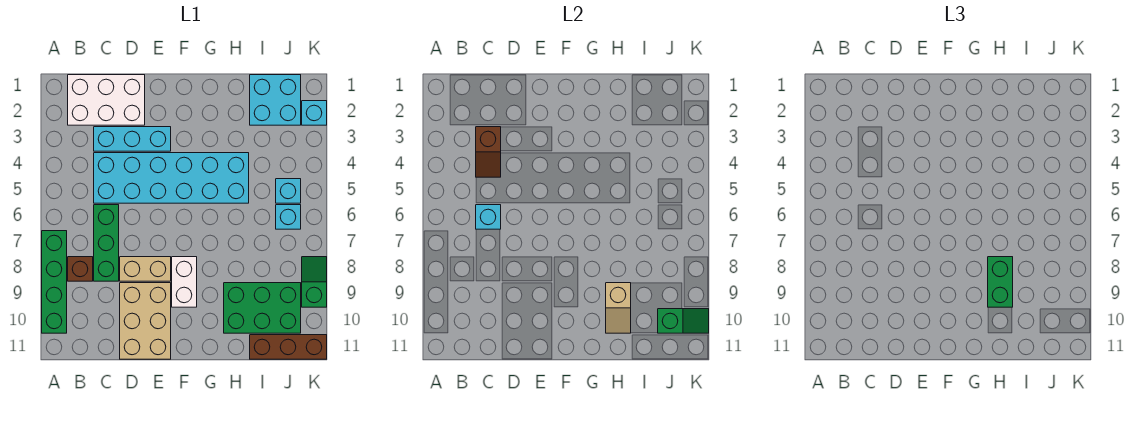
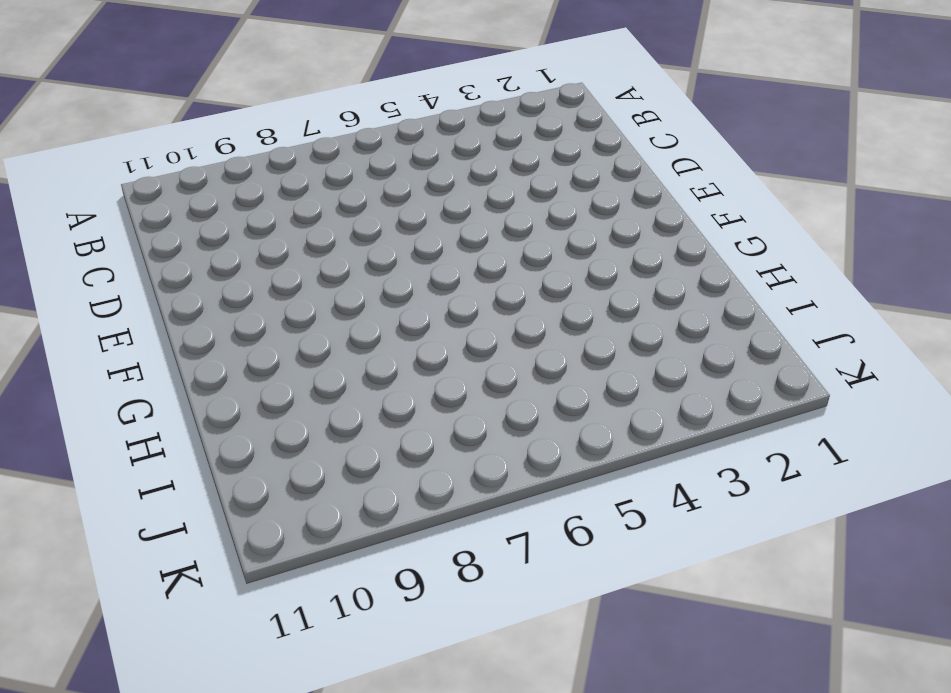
none -> green brick A7:A10 level 1
none -> white brick B1:D2 level 1
none -> brown brick B8 level 1

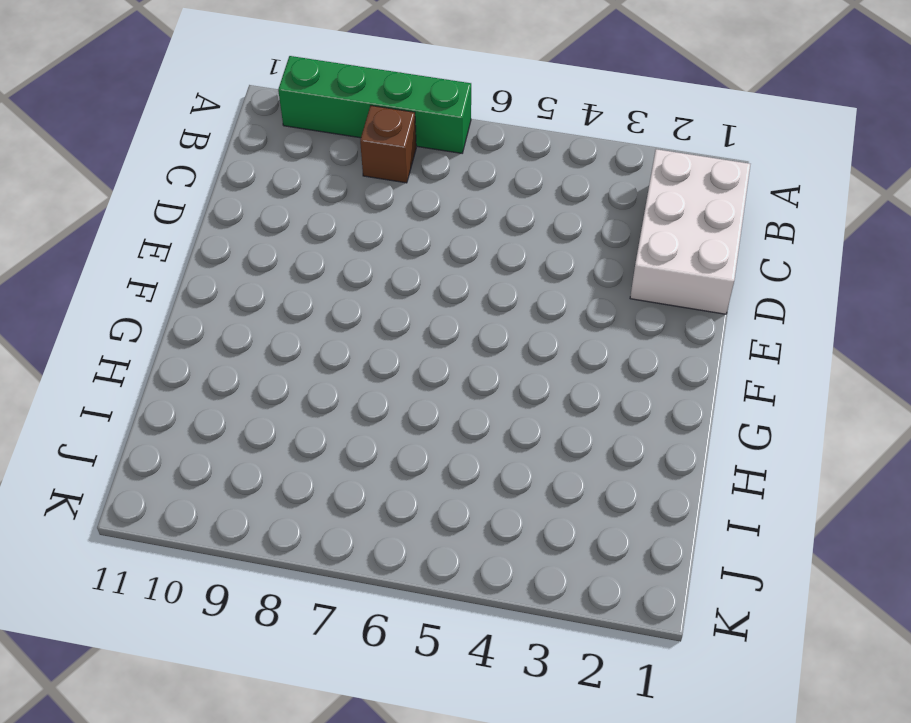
none -> cyan brick C3:E3 level 1
none -> cyan brick C4:H5 level 1
none -> green brick C6:C8 level 1

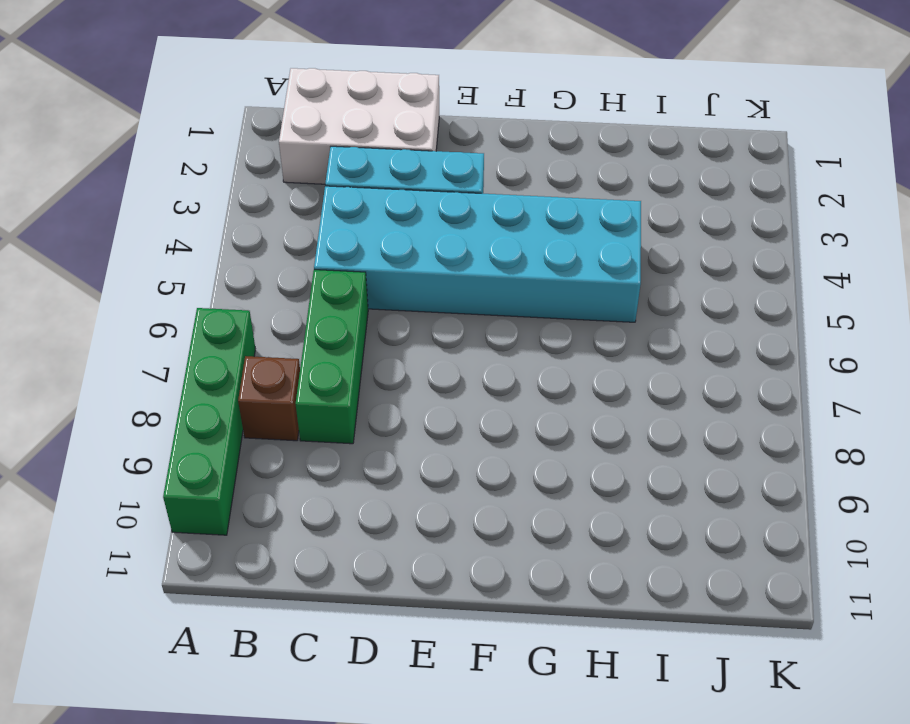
none -> tan brick D8:E8 level 1
none -> tan brick D9:E11 level 1
none -> white brick F8:F9 level 1

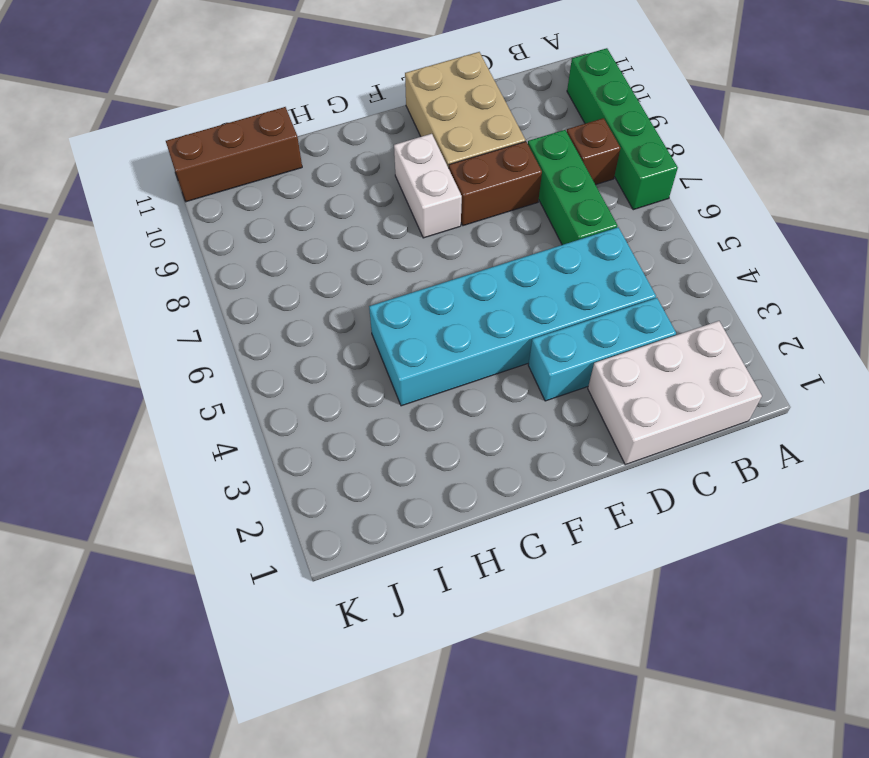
brown brick D8:E8 level 1 -> tan brick D8:E8 level 1
none -> green brick H9:J10 level 1
none -> cyan brick I1:J2 level 1
none -> cyan brick J5 level 1

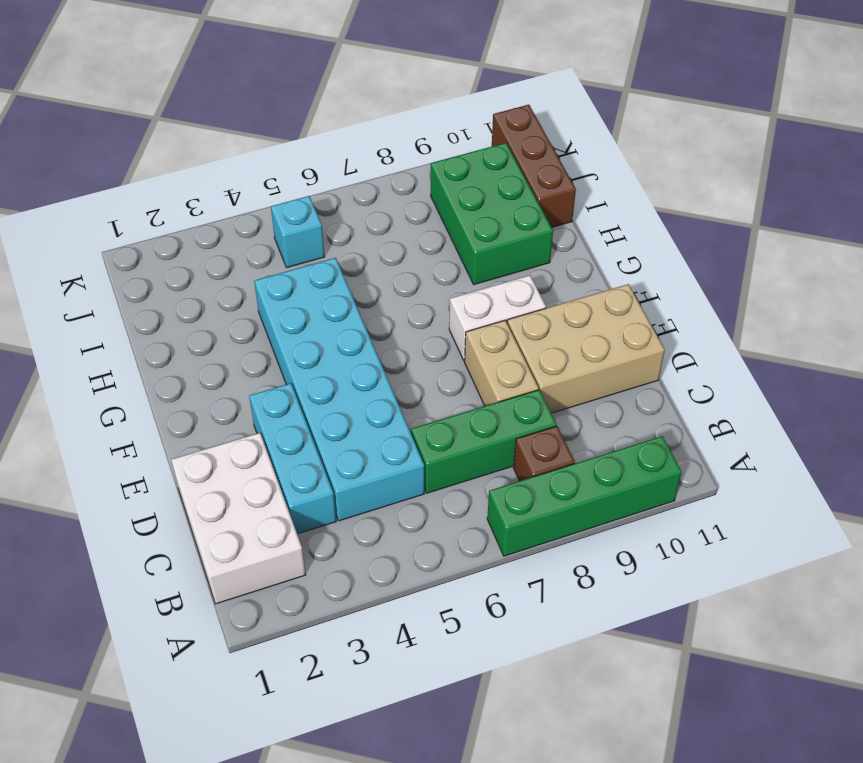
none -> cyan brick I1:J2 level 1
none -> cyan brick J6 level 1
none -> cyan brick K2 level 1

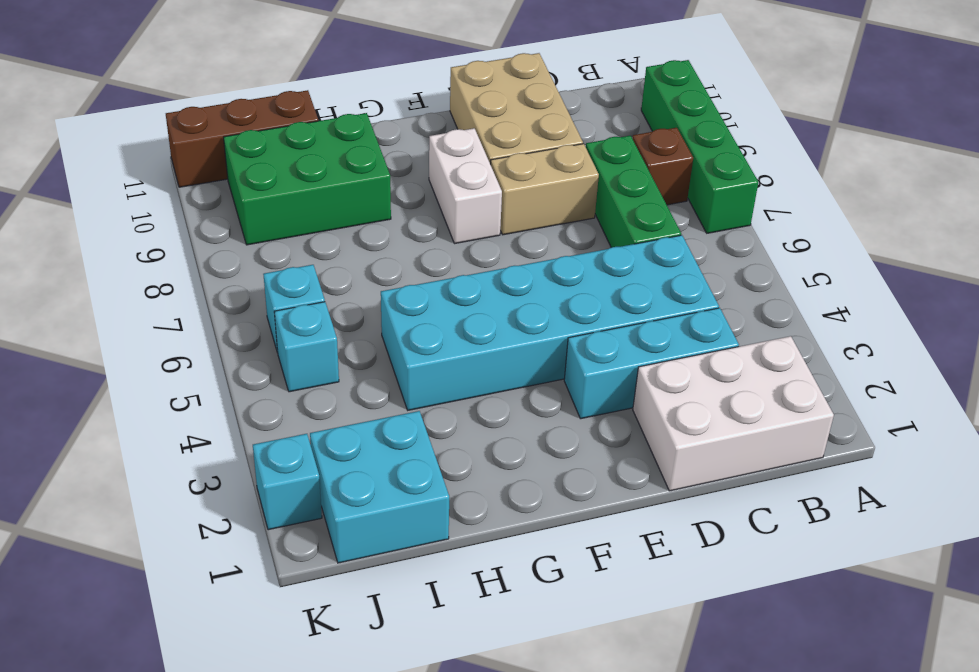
none -> green slope K8:K9 level 1 top 9
none -> brown slope C3:C4 level 2 top 3
none -> cyan brick C6 level 2

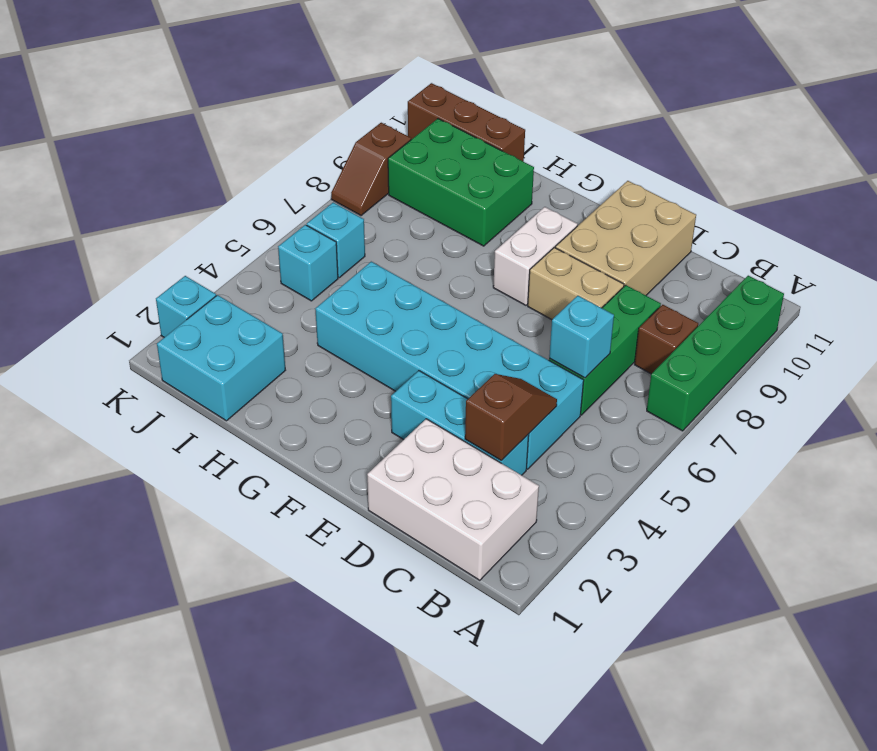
brown slope K8:K9 level 1 top 9 -> green slope K8:K9 level 1 top 9
none -> tan slope H9:H10 level 2 top 9
none -> green slope J10:K10 level 2 top J
none -> green brick H8:H9 level 3

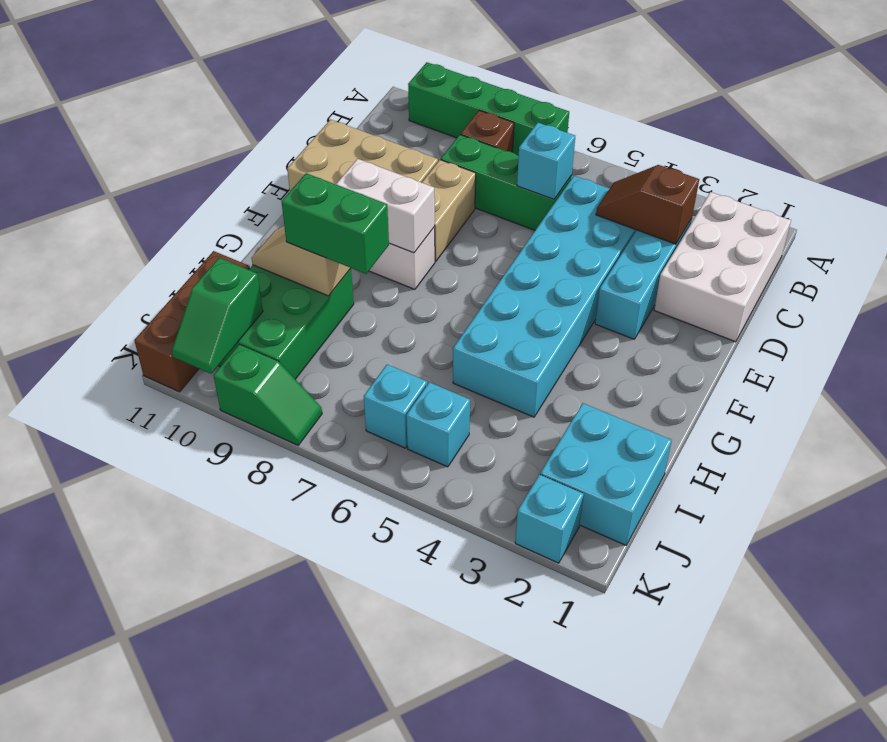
white brick F8:F9 level 2 -> none

